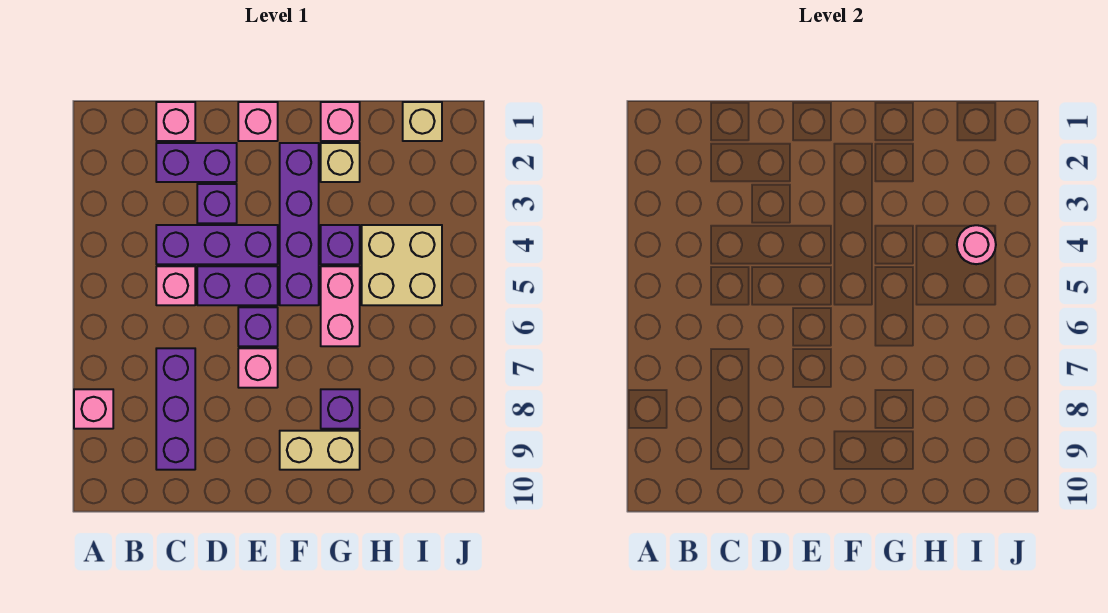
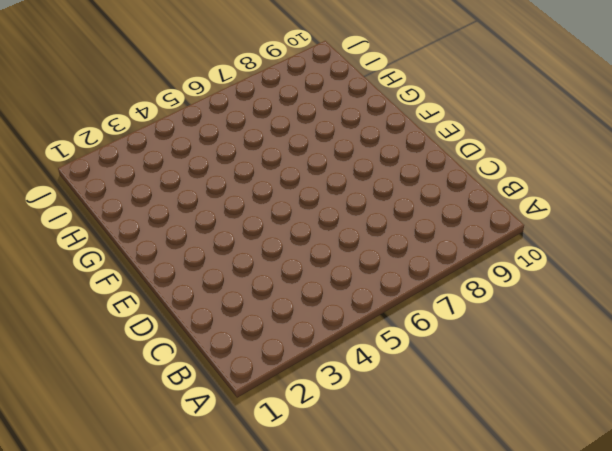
none -> pink brick A8 level 1
none -> pink brick C1 level 1
none -> purple brick C2:D2 level 1

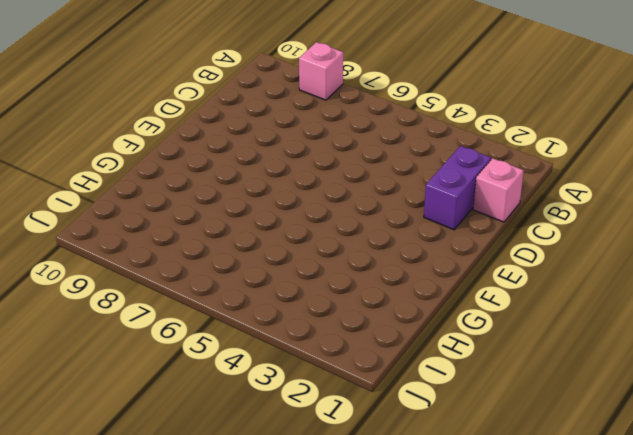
none -> purple brick C4:E4 level 1
none -> pink brick C5 level 1
none -> purple brick C7:C9 level 1

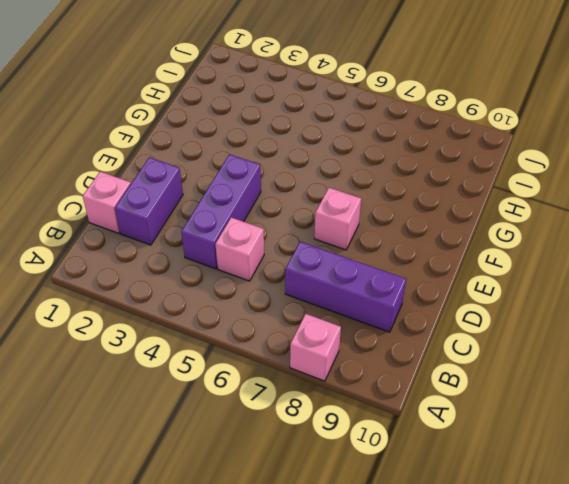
none -> purple brick D3 level 1
none -> purple brick D5:E5 level 1
none -> pink brick E1 level 1

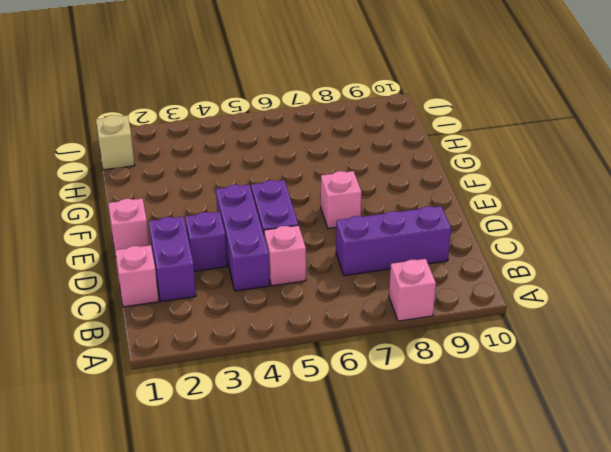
none -> purple brick E6 level 1
none -> purple brick F2:F5 level 1
none -> tan brick F9:G9 level 1

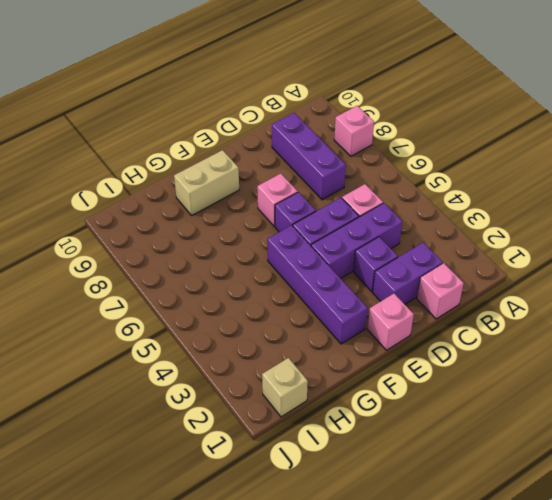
none -> pink brick G1 level 1
none -> tan brick G2 level 1
none -> purple brick G4 level 1

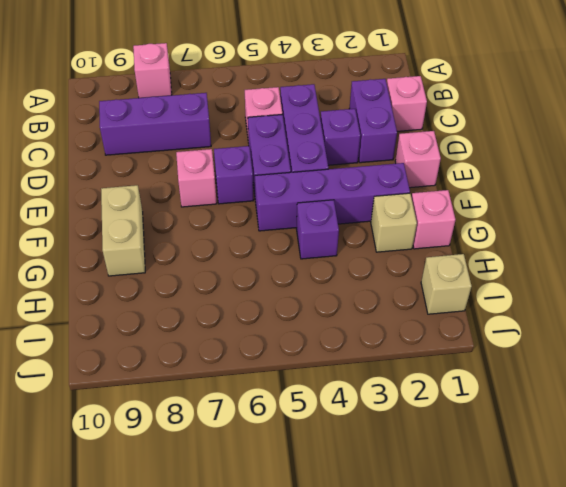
none -> pink brick G5:G6 level 1
none -> purple brick G8 level 1
none -> tan brick H4:I5 level 1

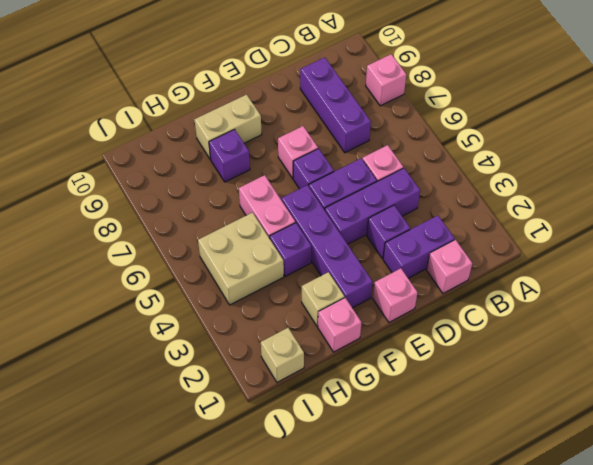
none -> pink round brick I4 level 2

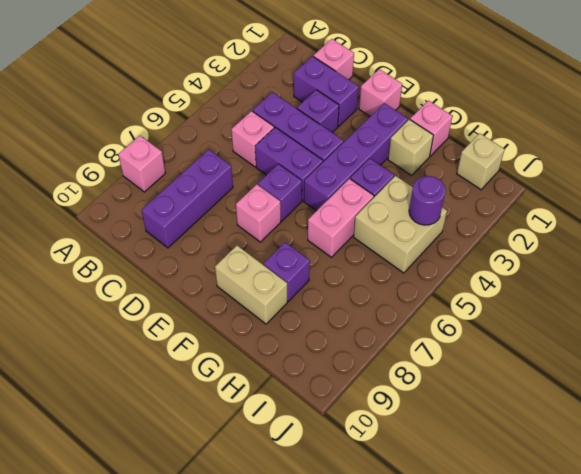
purple round brick I4 level 2 -> pink round brick I4 level 2

